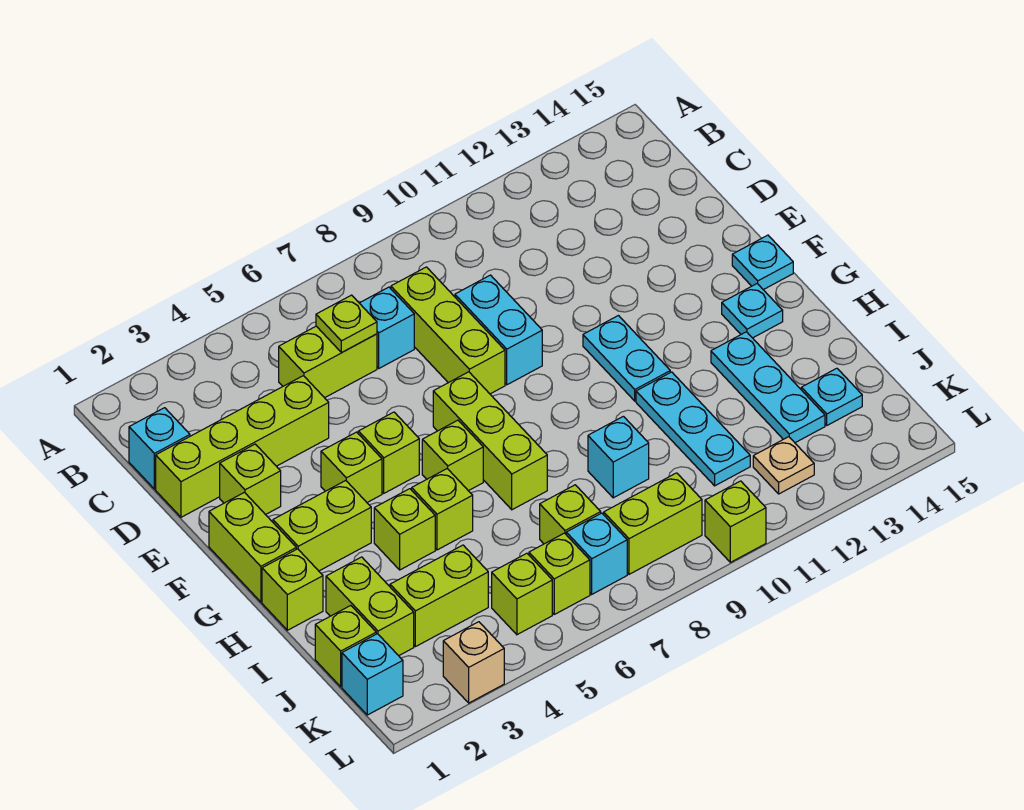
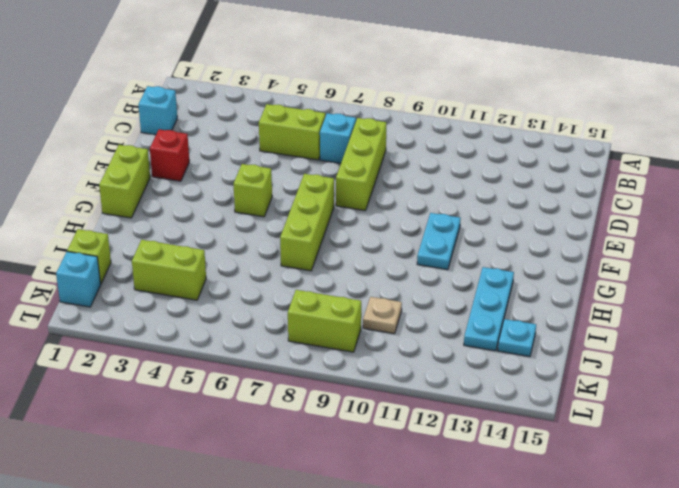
red brick E2 level 1 -> lime brick E2 level 1
tan plate J10 level 1 -> tan plate K12 level 1
none -> lime brick D1:D4 level 1
none -> cyan brick D9:E9 level 1
none -> lime brick F4 level 1
none -> cyan plate F15 level 1

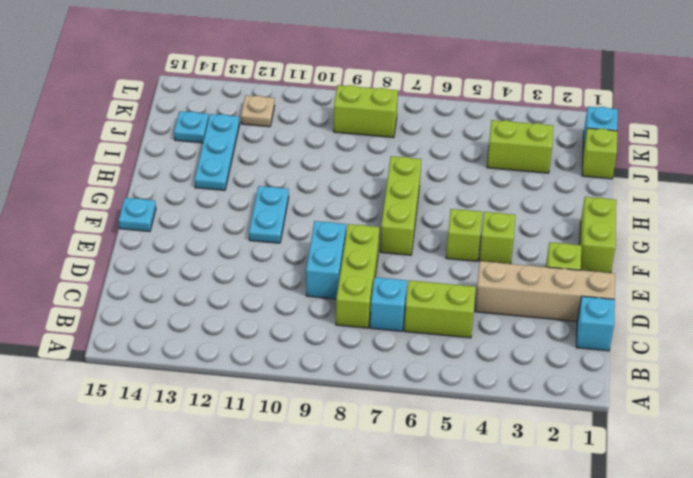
tan brick D1:D4 level 1 -> lime brick D1:D4 level 1
none -> lime brick G2:G3 level 1
none -> lime brick G6 level 1
none -> cyan plate G14 level 1
none -> lime brick H1 level 1

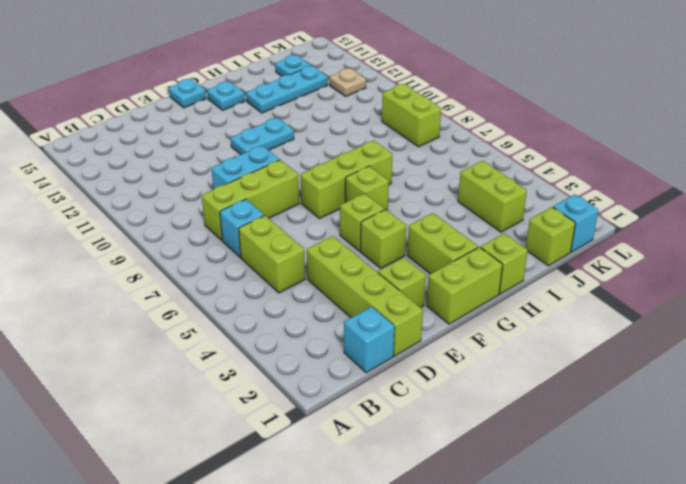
none -> lime brick H4 level 1
none -> lime brick H5 level 1
none -> cyan plate H11:J11 level 1
none -> lime brick I2:J2 level 1

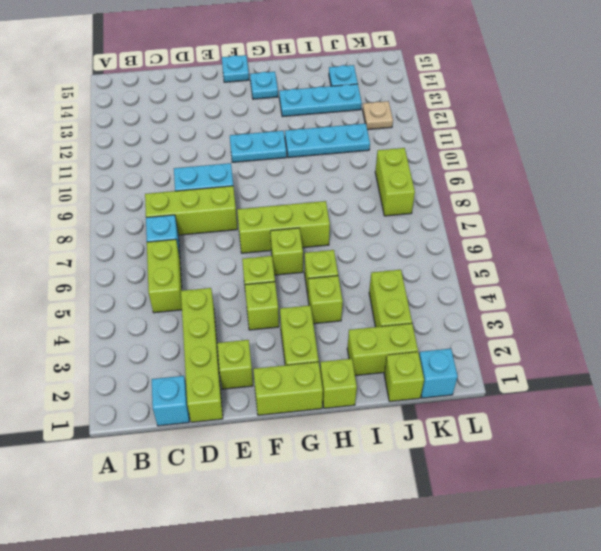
none -> cyan brick I9 level 1
none -> lime brick J7 level 1
none -> lime brick K5 level 1
none -> lime brick K6 level 1

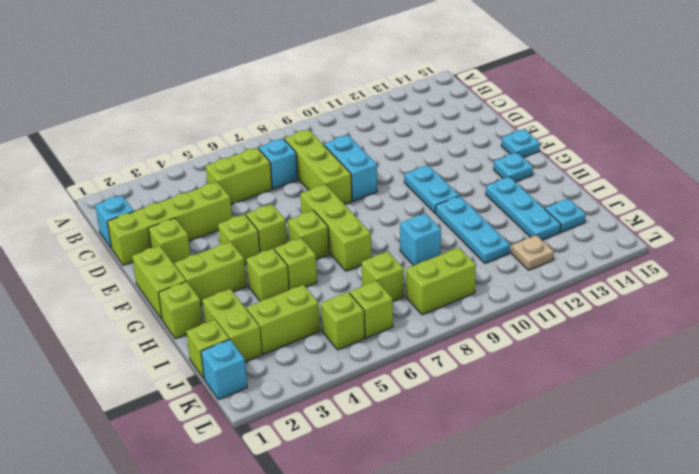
none -> cyan brick K7 level 1
none -> tan brick L3 level 1
none -> lime brick L10 level 1
none -> lime plate C6 level 2

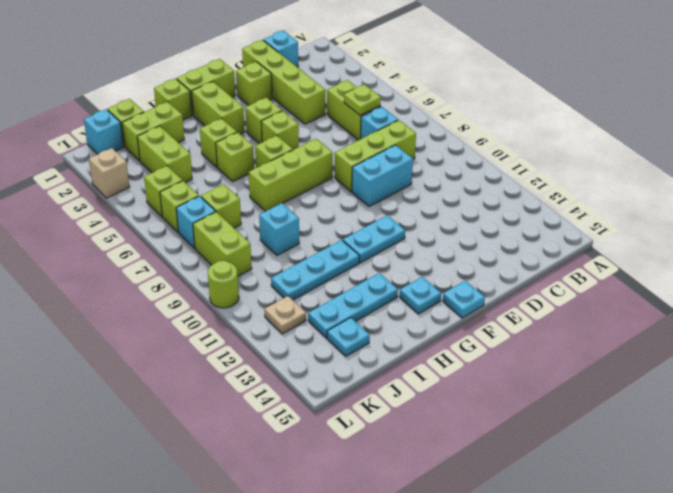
lime round brick L10 level 1 -> lime brick L10 level 1

